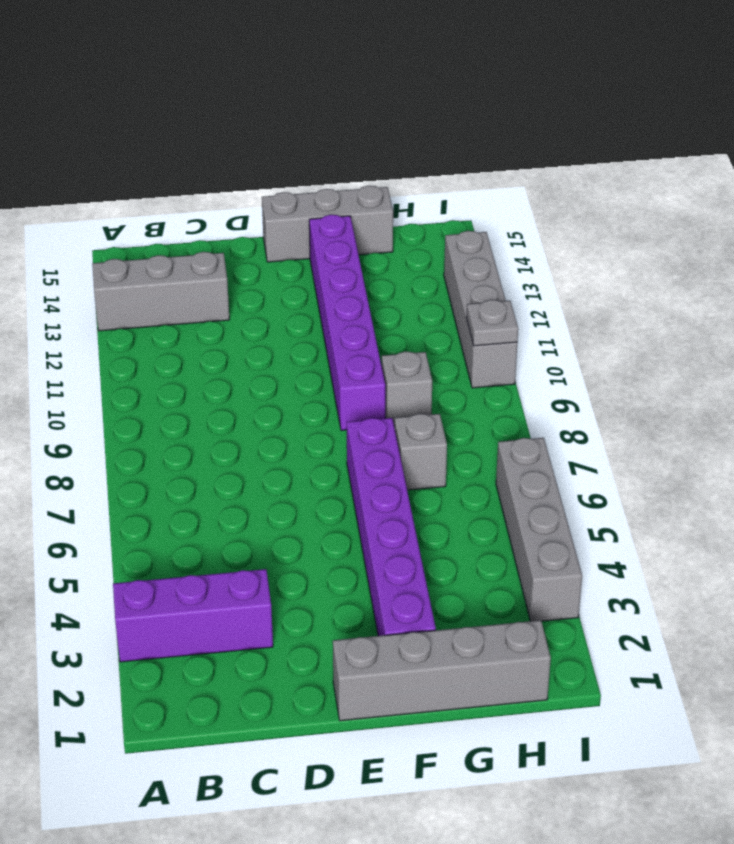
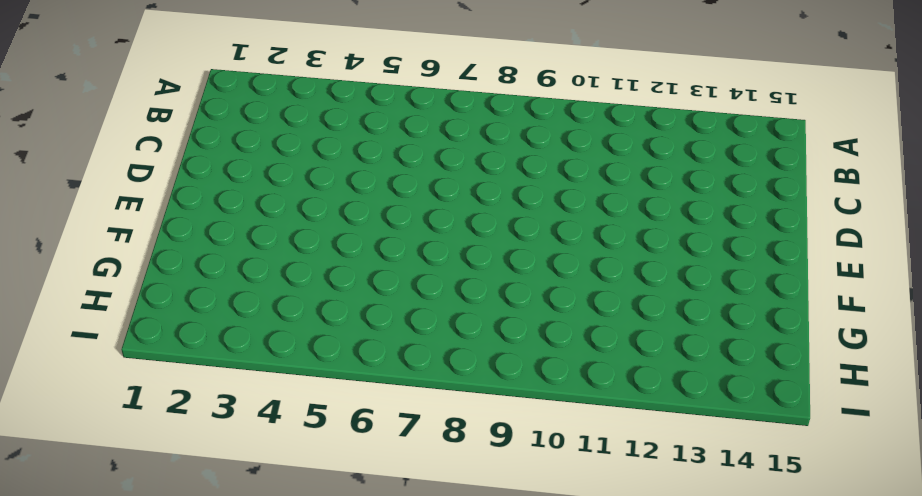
none -> purple brick A3:C3 level 1
none -> grey brick A13:C13 level 1

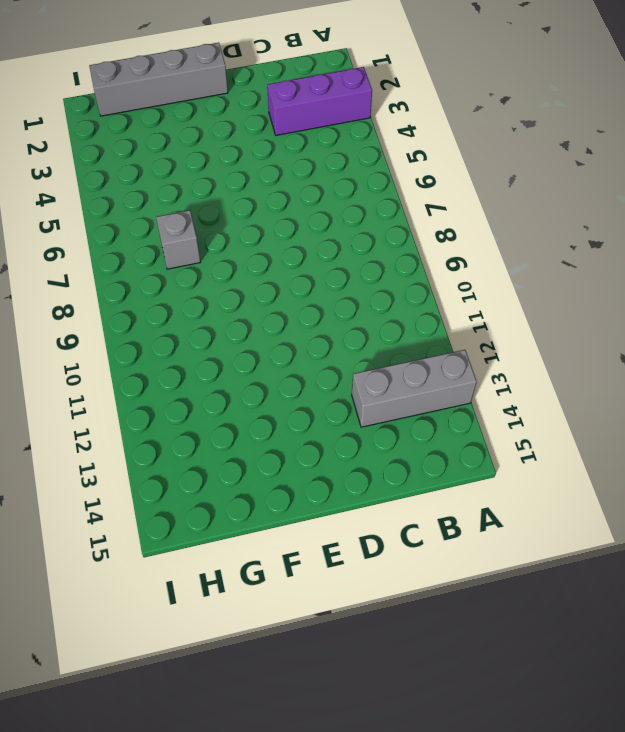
none -> grey brick E15:G15 level 1
none -> purple brick F2:F7 level 1

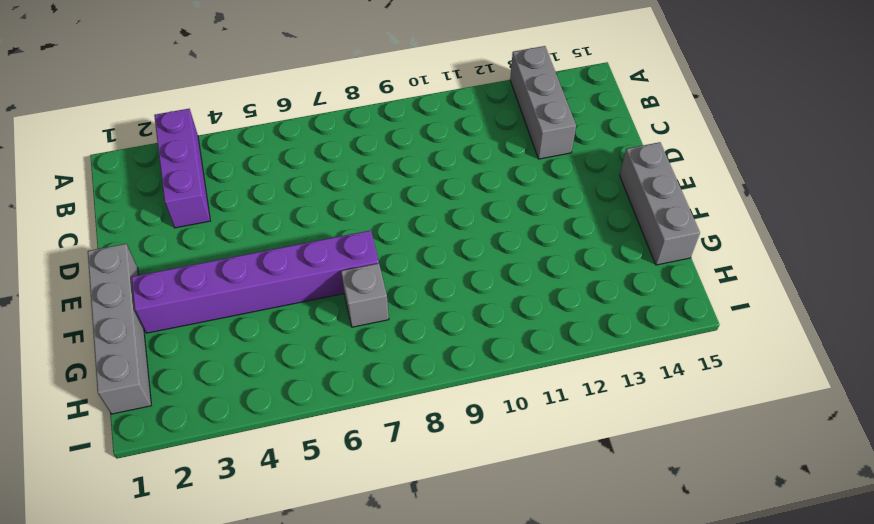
none -> purple brick F9:F14 level 1
none -> grey brick G9 level 1

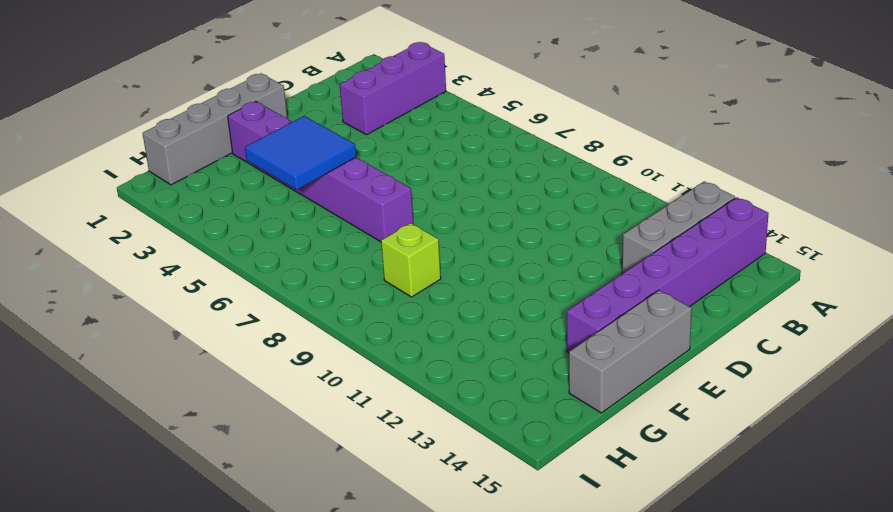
purple brick A14:F14 level 1 -> purple brick F9:F14 level 1
blue tile F4:G5 level 2 -> none
lime brick G9 level 1 -> grey brick G9 level 1
none -> grey brick G7 level 1
none -> grey brick I3:I6 level 1

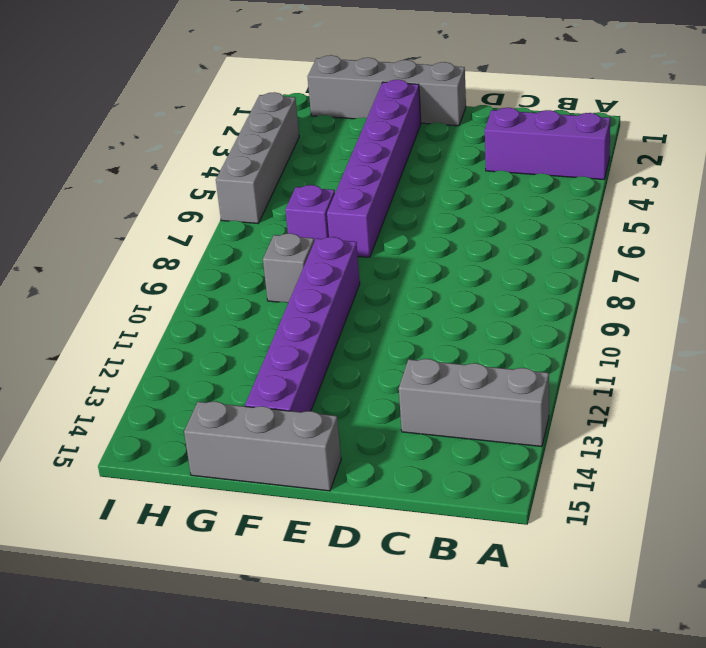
purple brick G7 level 1 -> grey brick G7 level 1
none -> grey brick I10:I13 level 1
none -> grey plate I10 level 2

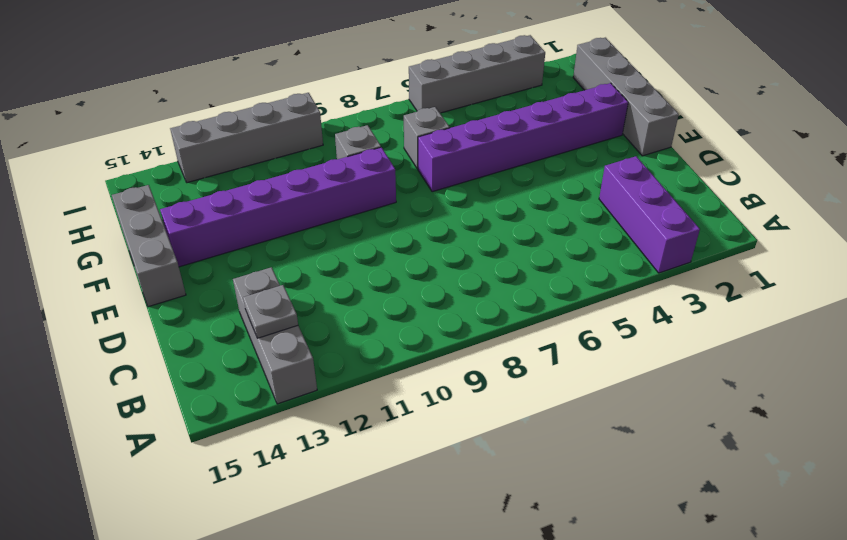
grey plate B13 level 2 -> grey plate I10 level 2

